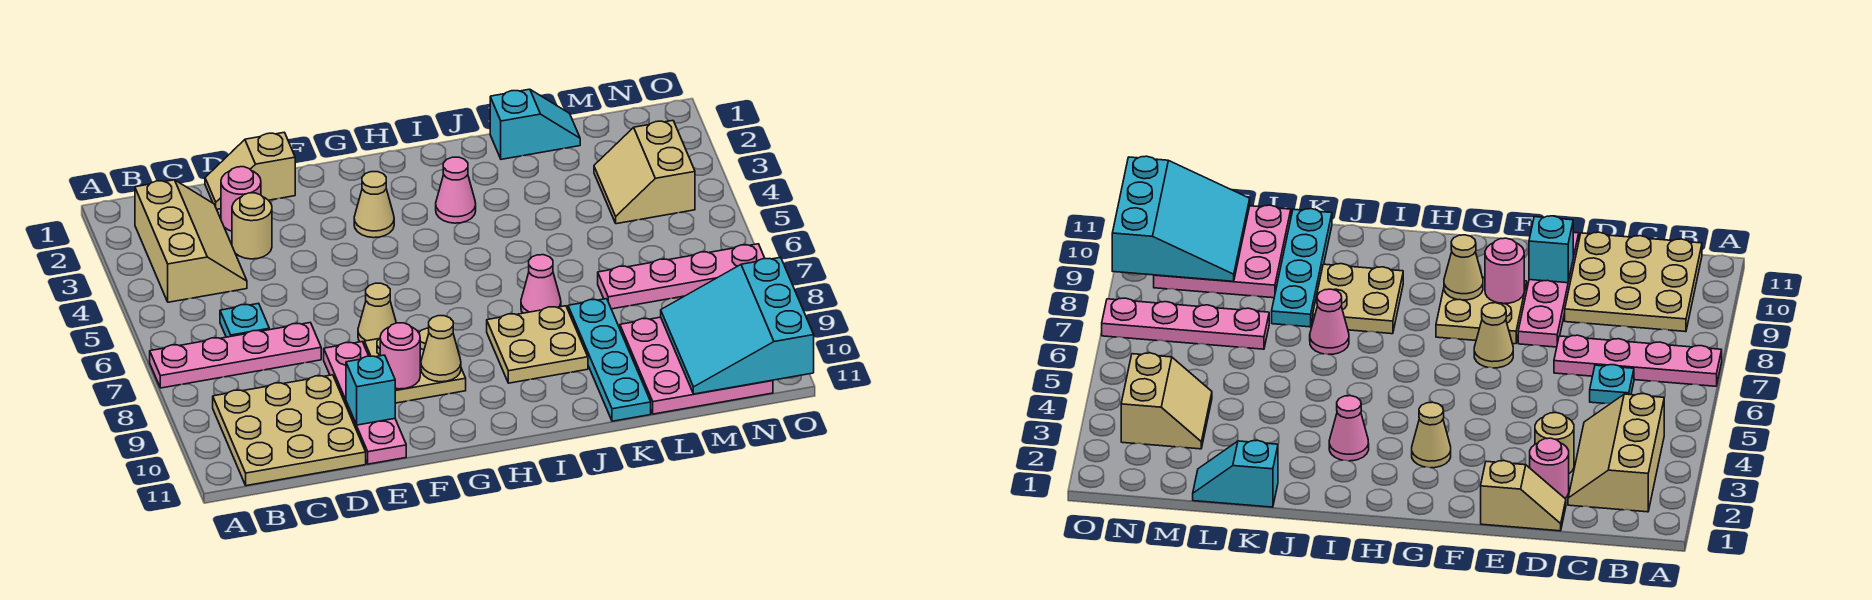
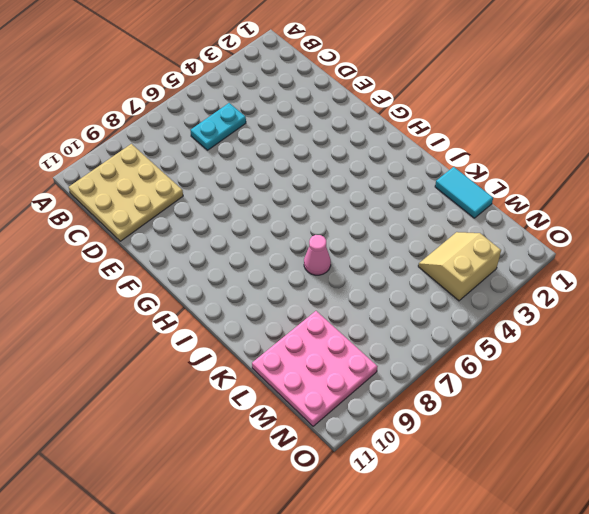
cyan plate C5:C6 level 1 -> cyan plate C6 level 1
cyan tile K1:L1 level 1 -> cyan slope K1:L1 level 1 top K
none -> pink plate A7:D7 level 1
none -> tan slope B2:C4 level 1 top B
none -> tan slope D1:E1 level 1 top E

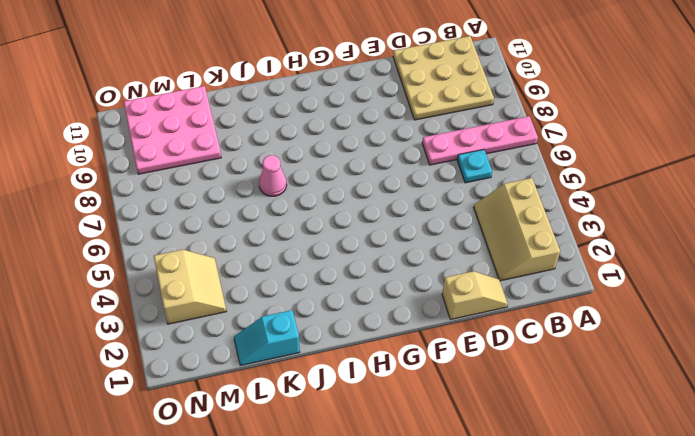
none -> pink round brick D2 level 1
none -> tan round brick D3 level 1
none -> pink plate E8:E11 level 1

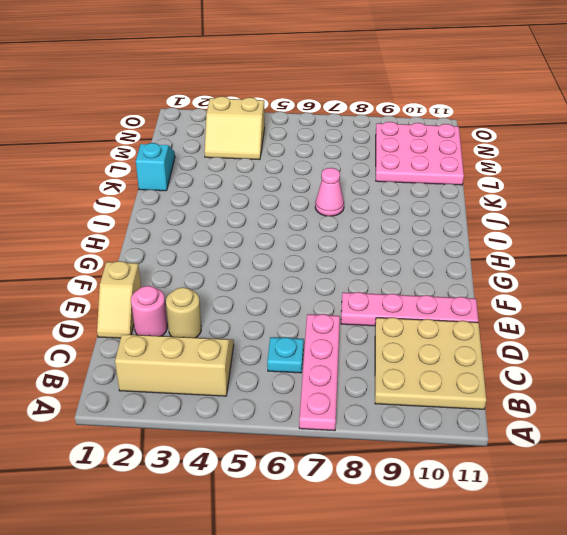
none -> tan cone F7 level 1
none -> tan plate F8:G9 level 1
none -> tan cone G3 level 1

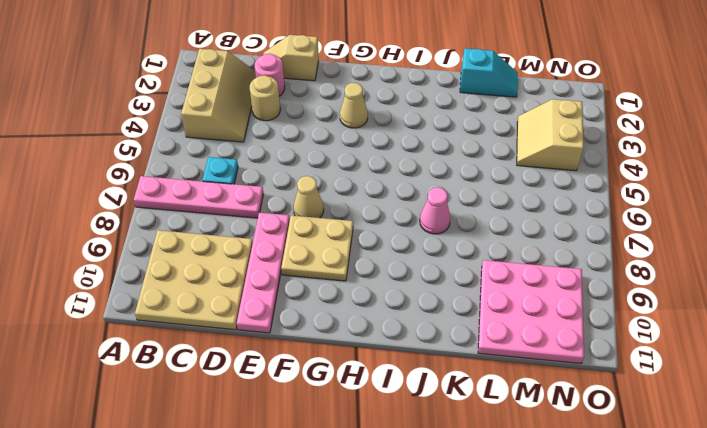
none -> pink cone I3 level 1
none -> tan plate I8:J9 level 1
none -> cyan plate K8:K11 level 1

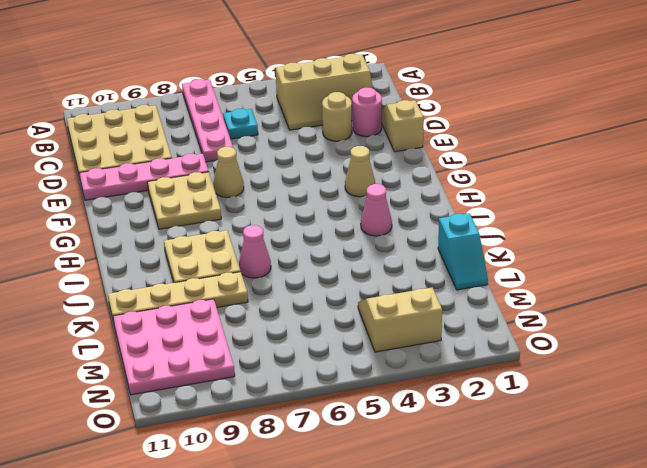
tan plate K8:K11 level 1 -> cyan plate K8:K11 level 1
none -> pink plate L7:O7 level 1
none -> cyan brick E10 level 2
none -> pink round brick F9 level 2

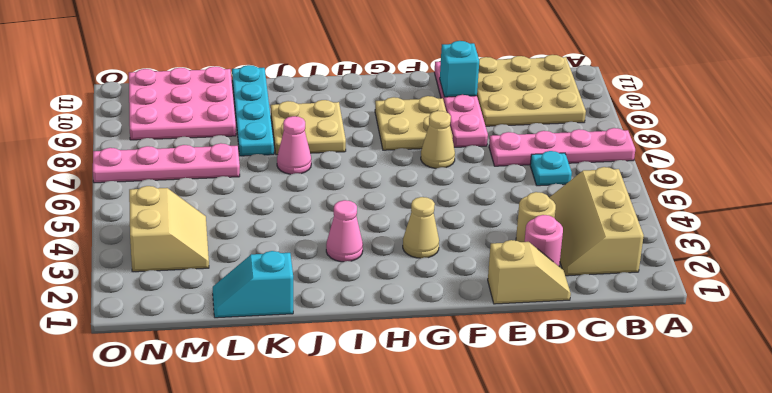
none -> pink round brick F9 level 2
none -> tan cone G9 level 2
none -> cyan slope M9:O11 level 2 top O

